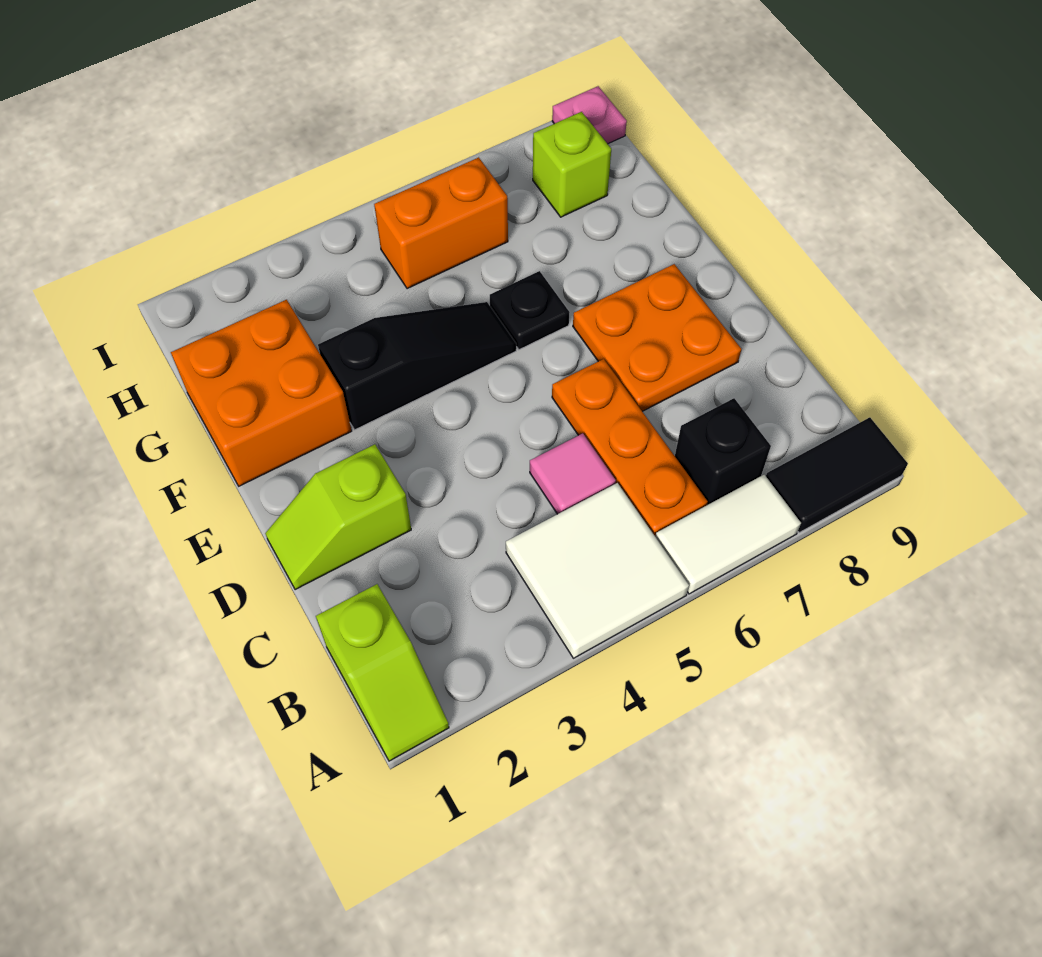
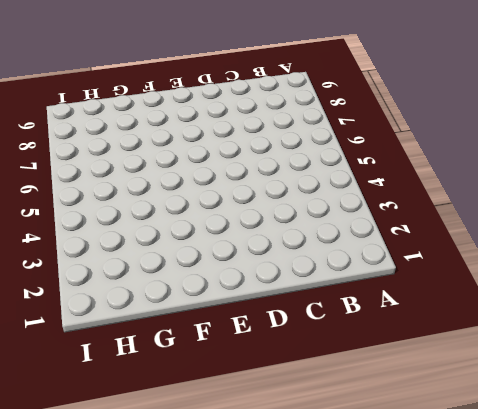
none -> lime slope A1:B1 level 1 top B
none -> white tile A4:B5 level 1
none -> white tile A6:A7 level 1

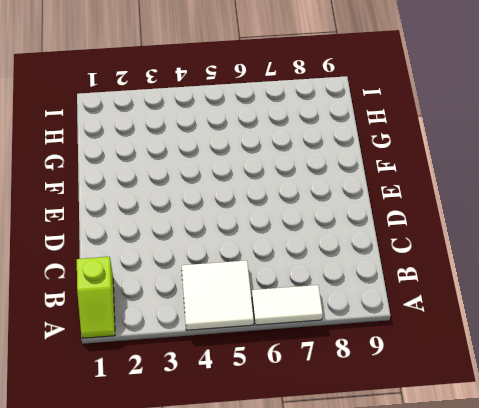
none -> black tile A8:A9 level 1
none -> orange plate B6:D6 level 1
none -> black brick B7 level 1

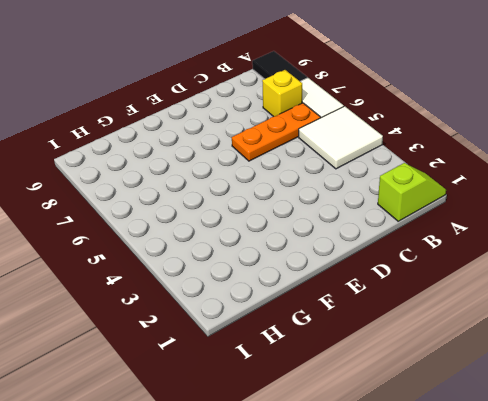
yellow brick B7 level 1 -> black brick B7 level 1
none -> pink tile C5 level 1
none -> lime slope D1:D2 level 1 top 2
none -> orange plate D7:E8 level 1

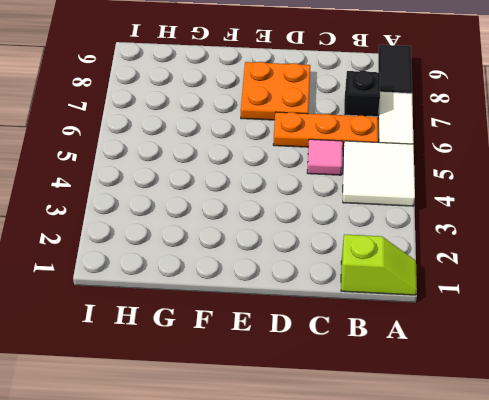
none -> lime slope D1:D2 level 1 top 2
none -> orange brick F1:G2 level 1
none -> black slope F3:F5 level 1 top 3

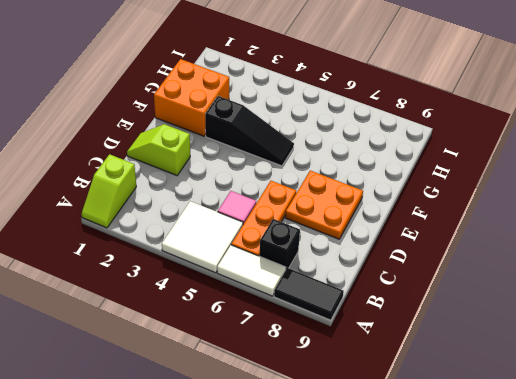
none -> black plate F6 level 1
none -> orange brick H5:H6 level 1
none -> lime brick H8 level 1

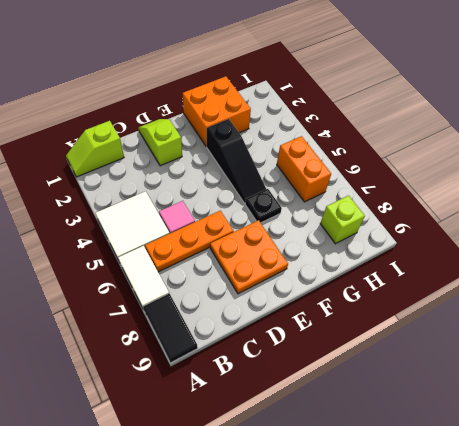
none -> black brick B7 level 1
none -> pink plate I9 level 1

